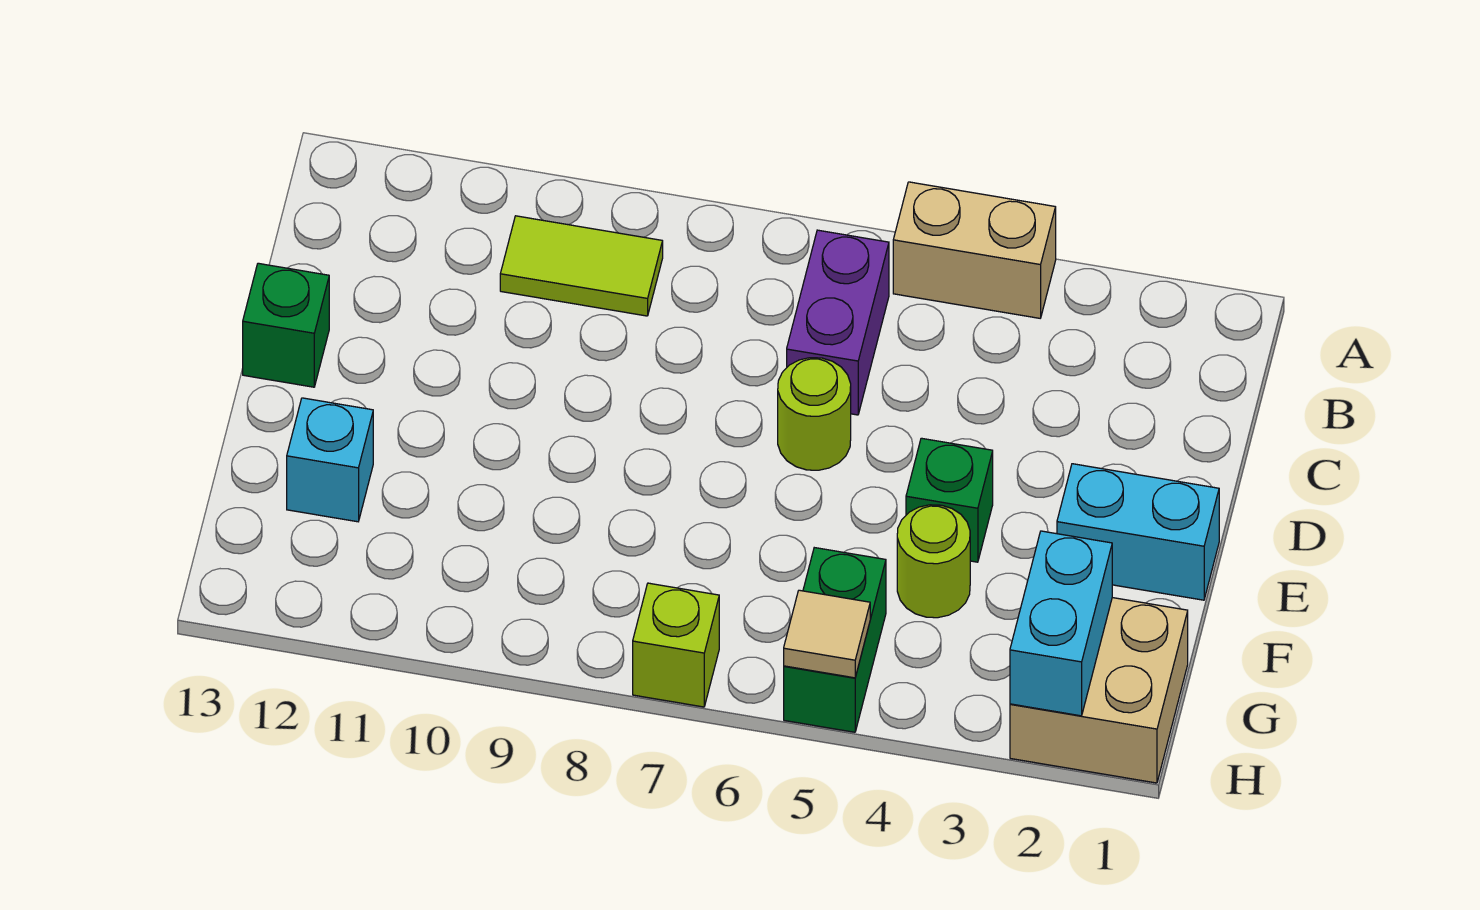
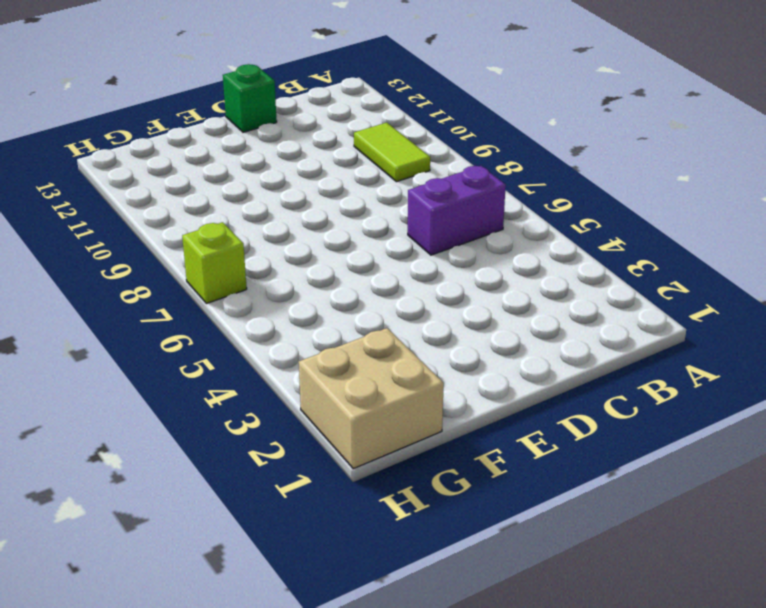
none -> tan brick A4:A5 level 1
none -> lime round brick D6 level 1
none -> cyan brick E1:E2 level 1

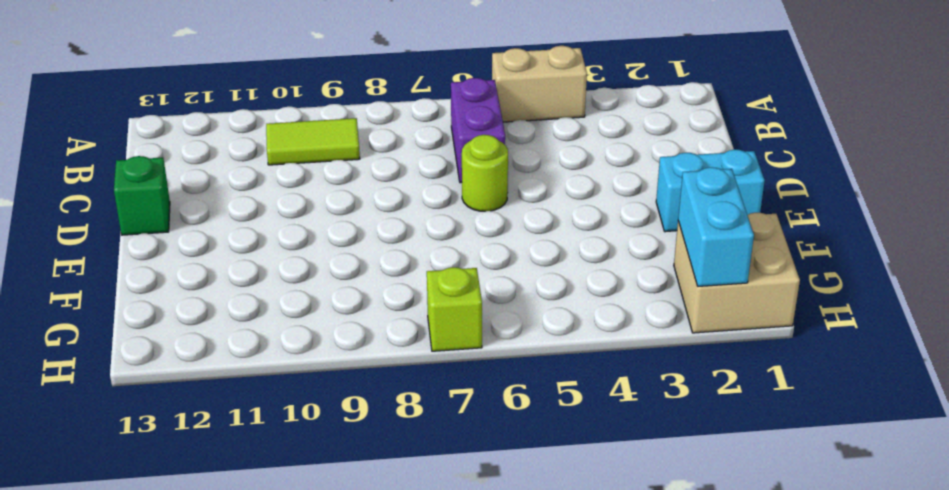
none -> green brick E4 level 1
none -> lime round brick F4 level 1
none -> cyan brick F12 level 1

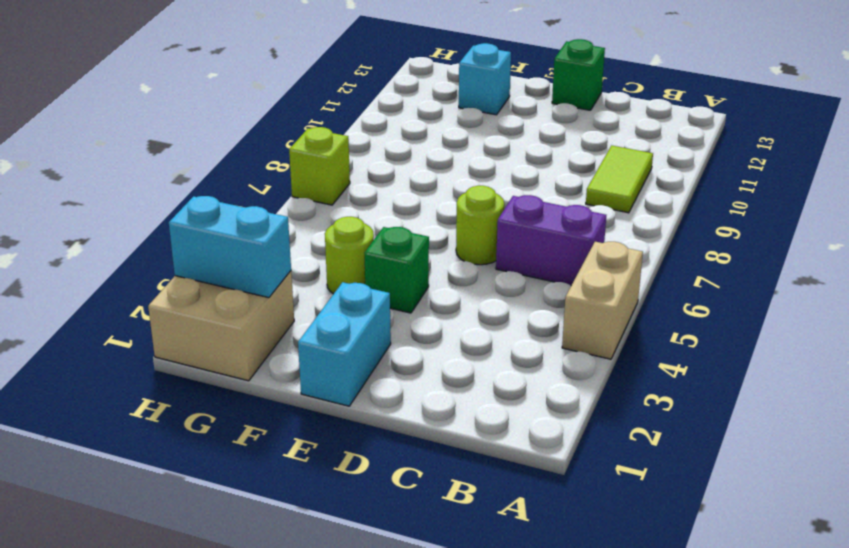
none -> green brick G5:H5 level 1
none -> tan tile H5 level 2

